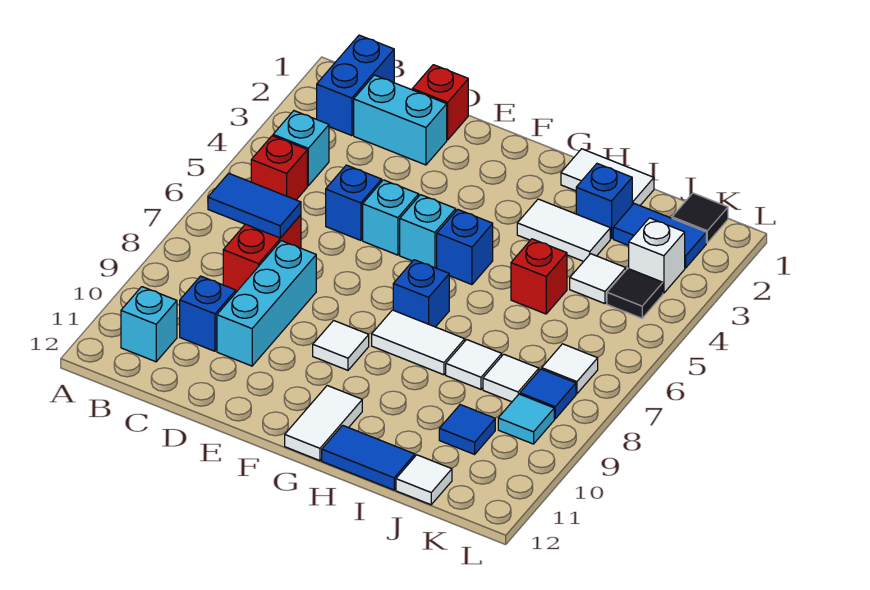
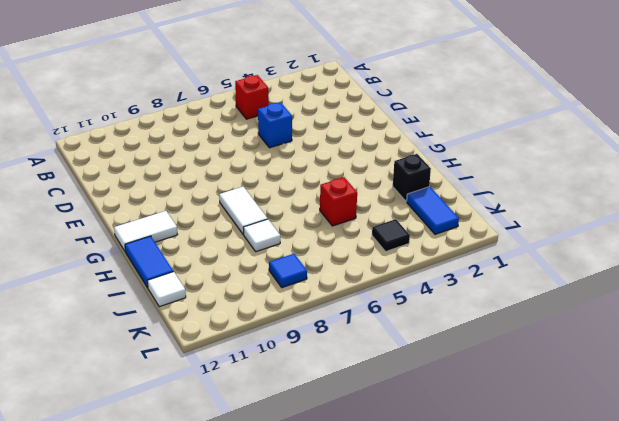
black brick I2 level 1 -> blue brick I2 level 1
none -> blue brick B1:B2 level 1
none -> cyan brick B4 level 1
none -> cyan brick B11 level 1
none -> cyan brick C2:D2 level 1

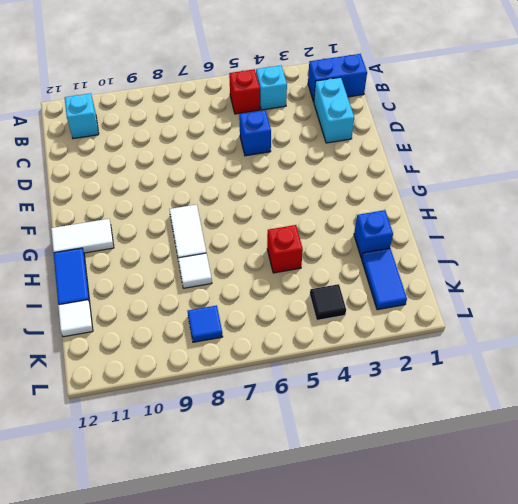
none -> red brick C7:C8 level 1
none -> blue brick C10 level 1
none -> red brick D1 level 1
none -> cyan brick D8:D10 level 1

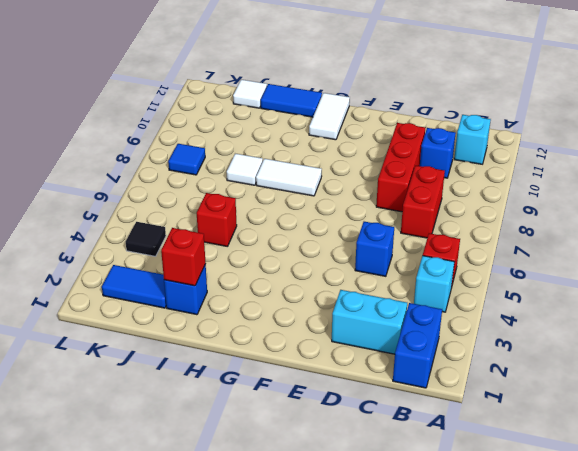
red brick D8:D10 level 1 -> cyan brick D8:D10 level 1
red brick I2 level 2 -> red brick D1 level 1
none -> cyan brick E5 level 1
none -> cyan brick F5 level 1
none -> white tile F9 level 1
none -> blue brick G5 level 1

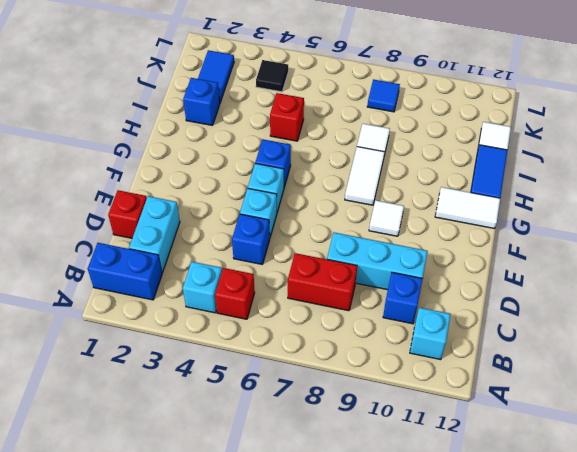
none -> blue brick G7 level 1
none -> white tile H1:I1 level 1
none -> white tile H3:I3 level 1
none -> white tile J4 level 1

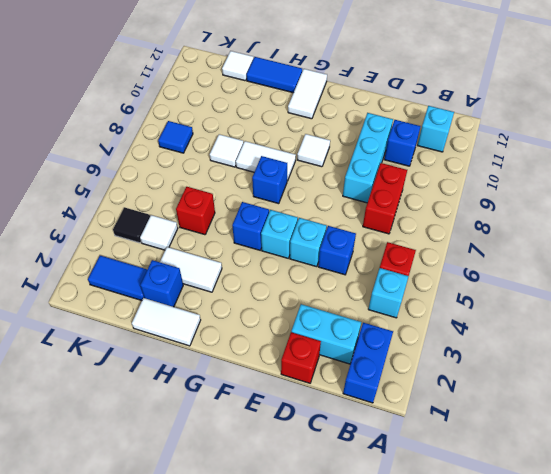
none -> white tile J8 level 1
none -> blue tile J10 level 1
none -> black tile K1 level 1
none -> white brick K3 level 1

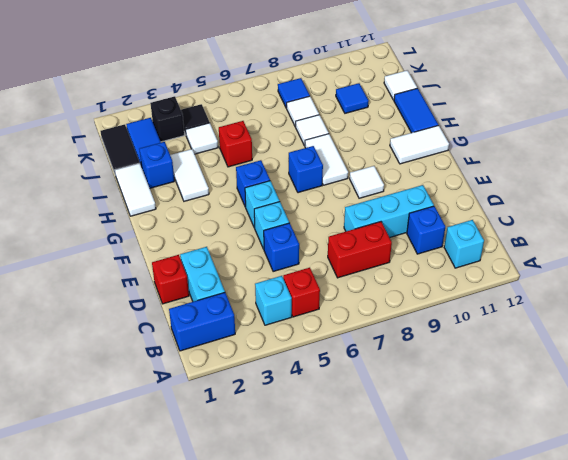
black tile J1:K1 level 1 -> black tile K1 level 1
black brick K3 level 1 -> white brick K3 level 1
none -> white tile K7 level 1
none -> cyan tile K9 level 1
none -> blue tile B7:C7 level 2

